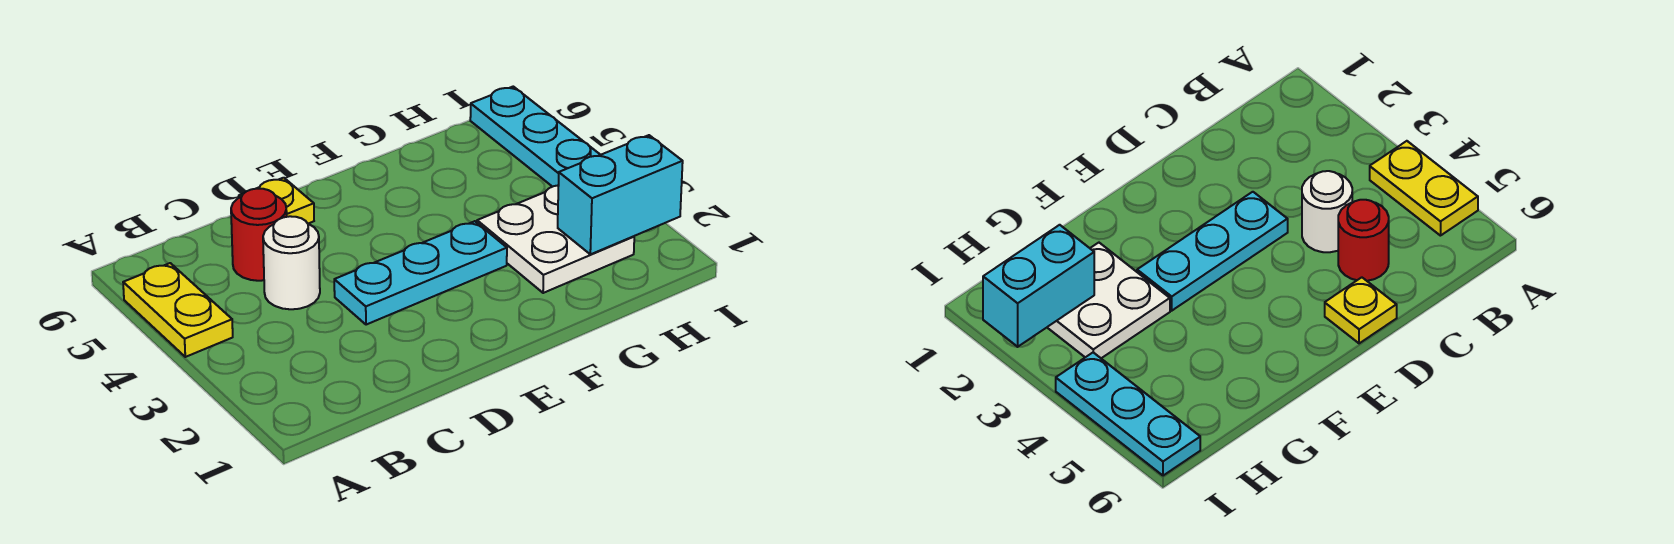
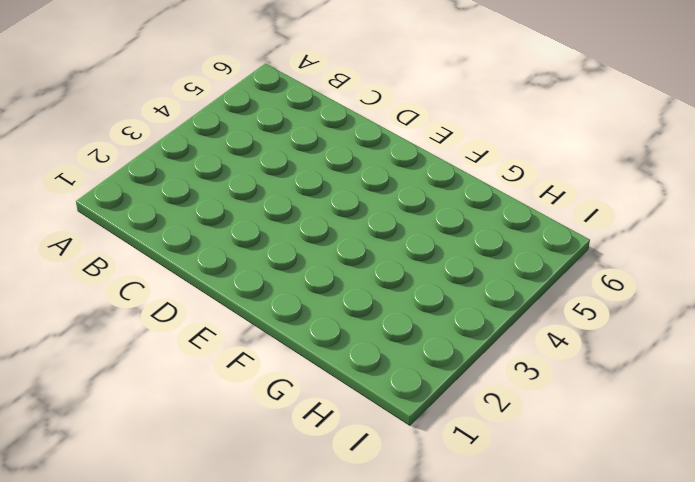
none -> yellow plate A4:A5 level 1
none -> white round brick C4 level 1

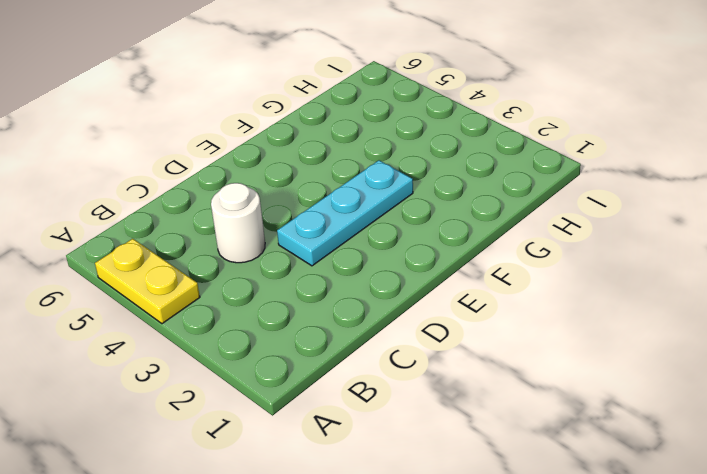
none -> red round brick C5 level 1
none -> yellow plate D6 level 1

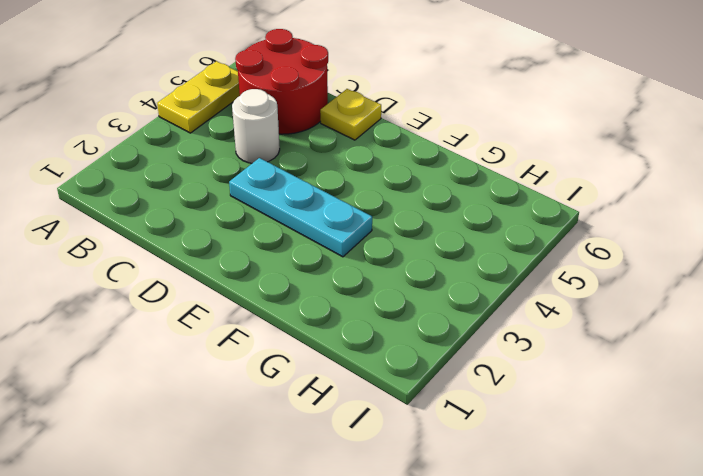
red round brick B5:C6 level 1 -> red round brick C5 level 1
none -> white plate G2:H3 level 1
none -> cyan plate I4:I6 level 1

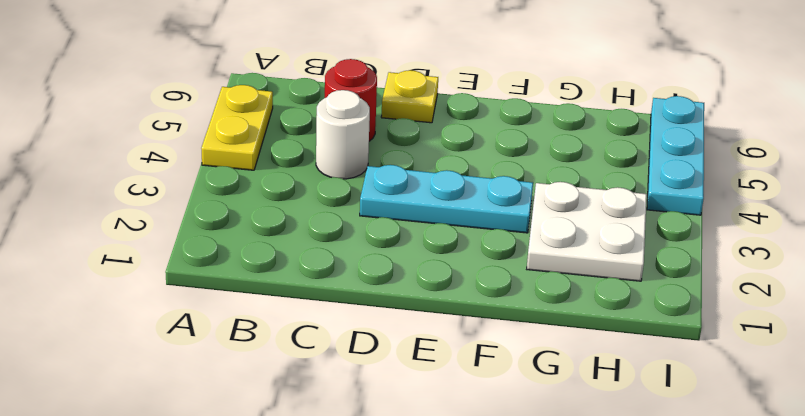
none -> cyan brick H2:I2 level 2

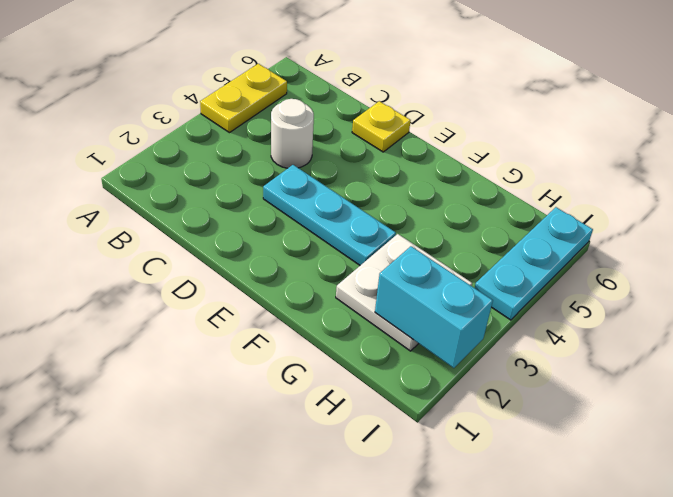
none -> red round brick C5 level 1

